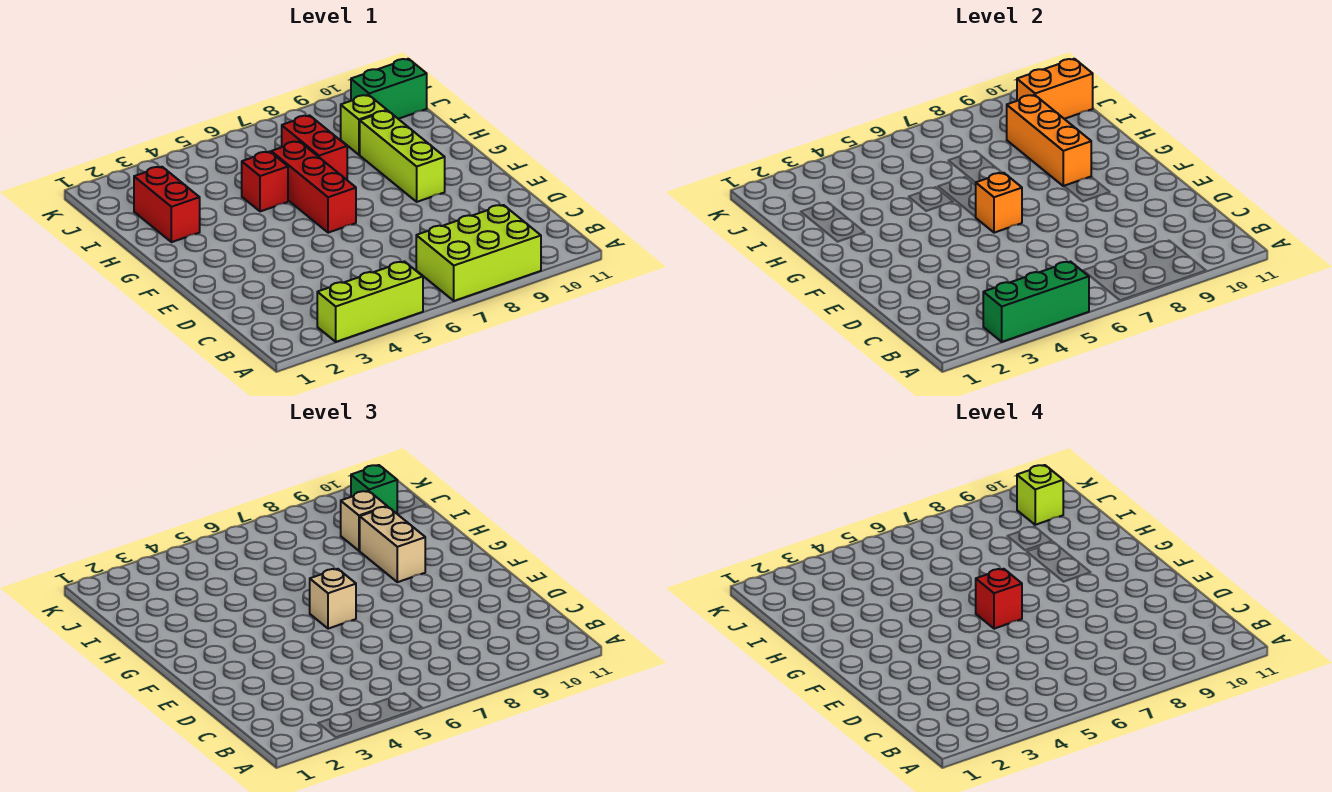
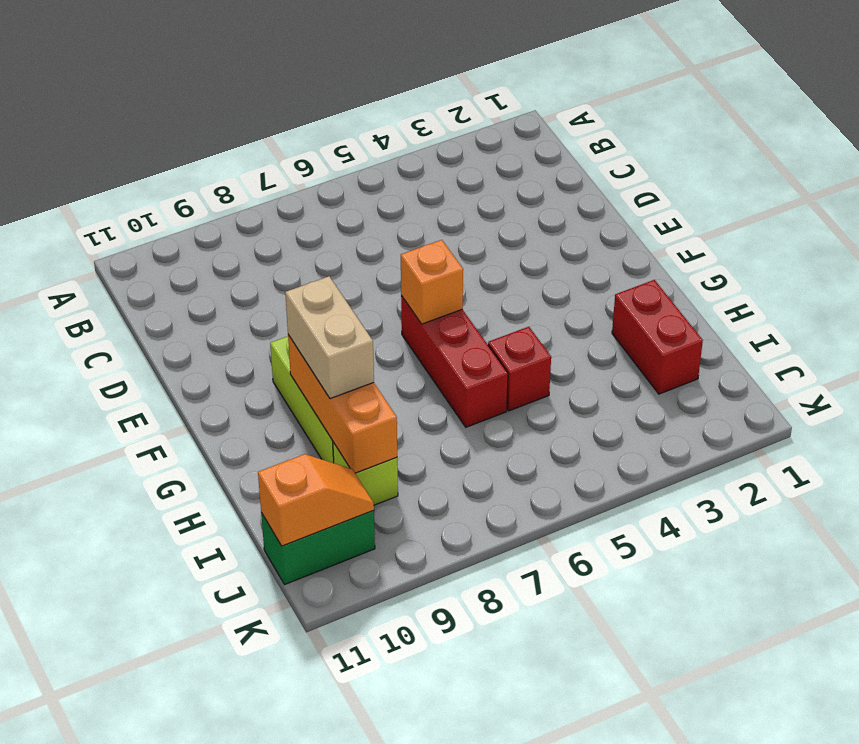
orange slope J10:J11 level 2 top 11 -> orange brick J10:J11 level 2
none -> lime brick A3:A5 level 1
none -> lime brick A7:B9 level 1
none -> red brick H7:I7 level 1

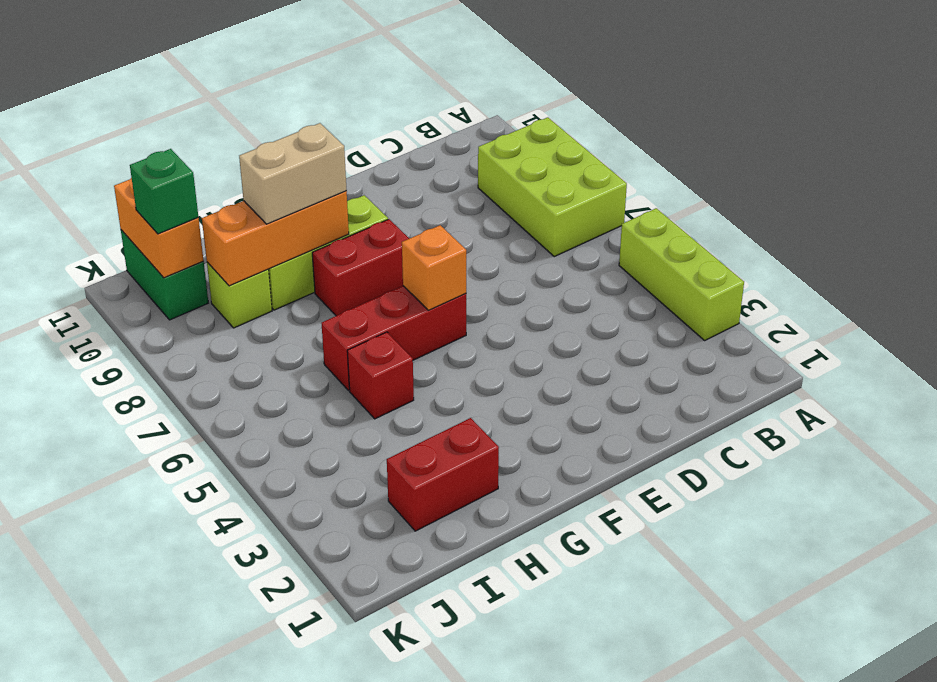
red brick F8:G8 level 1 -> red brick H7:I7 level 1
none -> green brick A3:A5 level 2
none -> tan brick F6 level 3
none -> tan brick I9 level 3

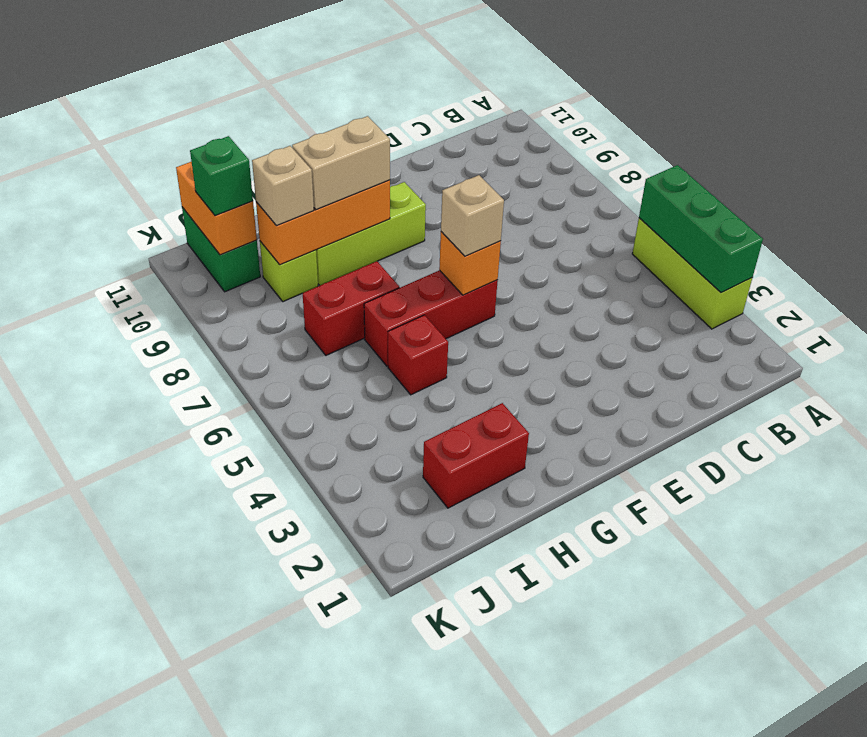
none -> lime brick A7:B9 level 1
none -> red brick F6 level 4
none -> lime brick J10 level 4

